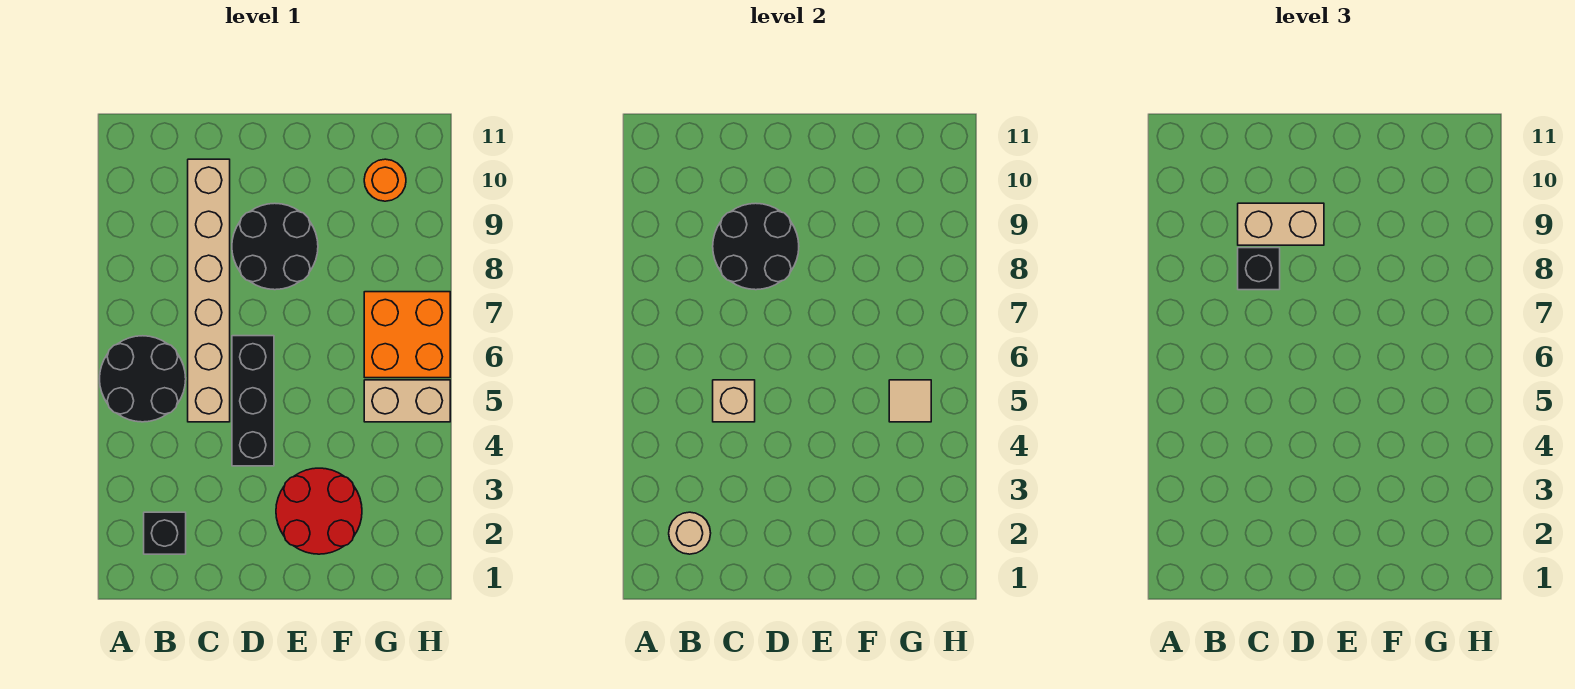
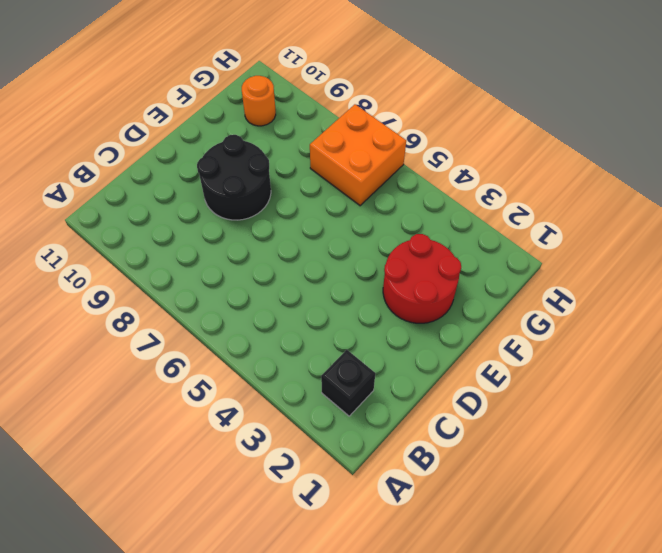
none -> black round brick A5:B6 level 1
none -> tan brick C5:C10 level 1
none -> black brick D4:D6 level 1

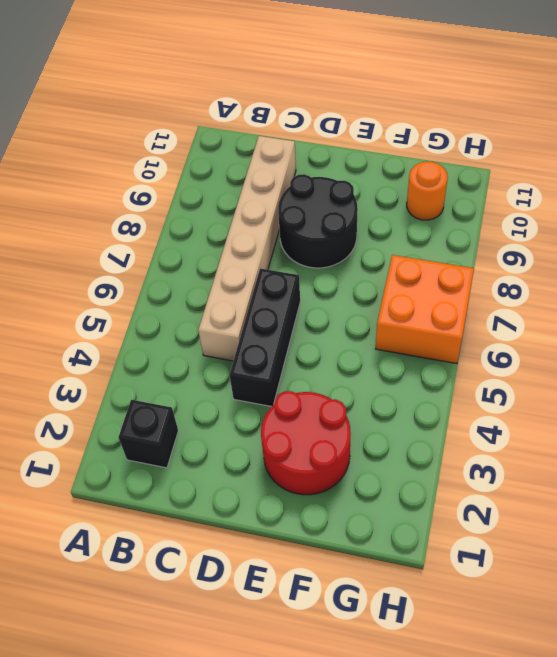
none -> black round brick A5:B6 level 1
none -> tan brick G5:H5 level 1
none -> tan round brick B2 level 2

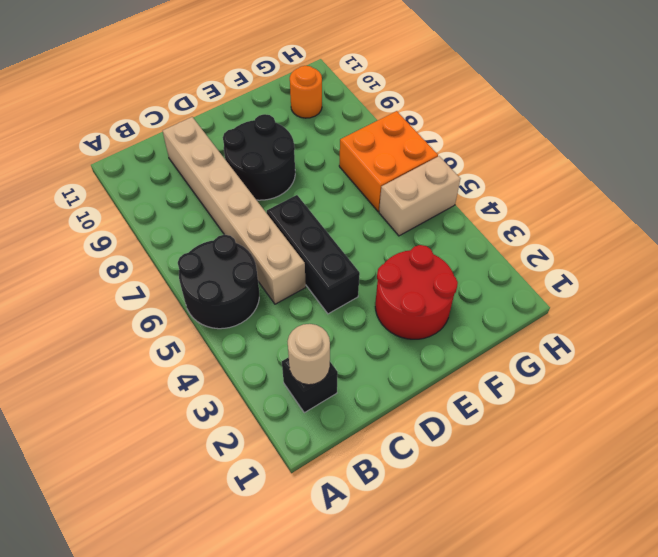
none -> tan brick C5 level 2
none -> black round brick C8:D9 level 2
none -> tan tile G5 level 2

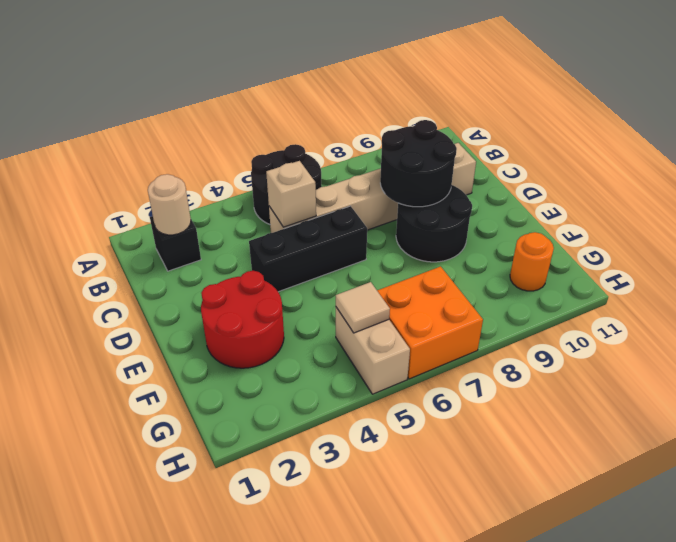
none -> black brick C8 level 3
none -> tan brick C9:D9 level 3

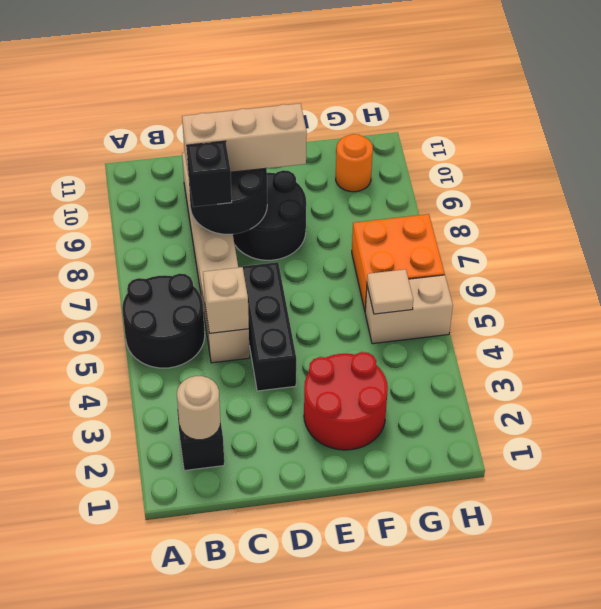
tan brick C9:E9 level 3 -> tan brick C9:D9 level 3

